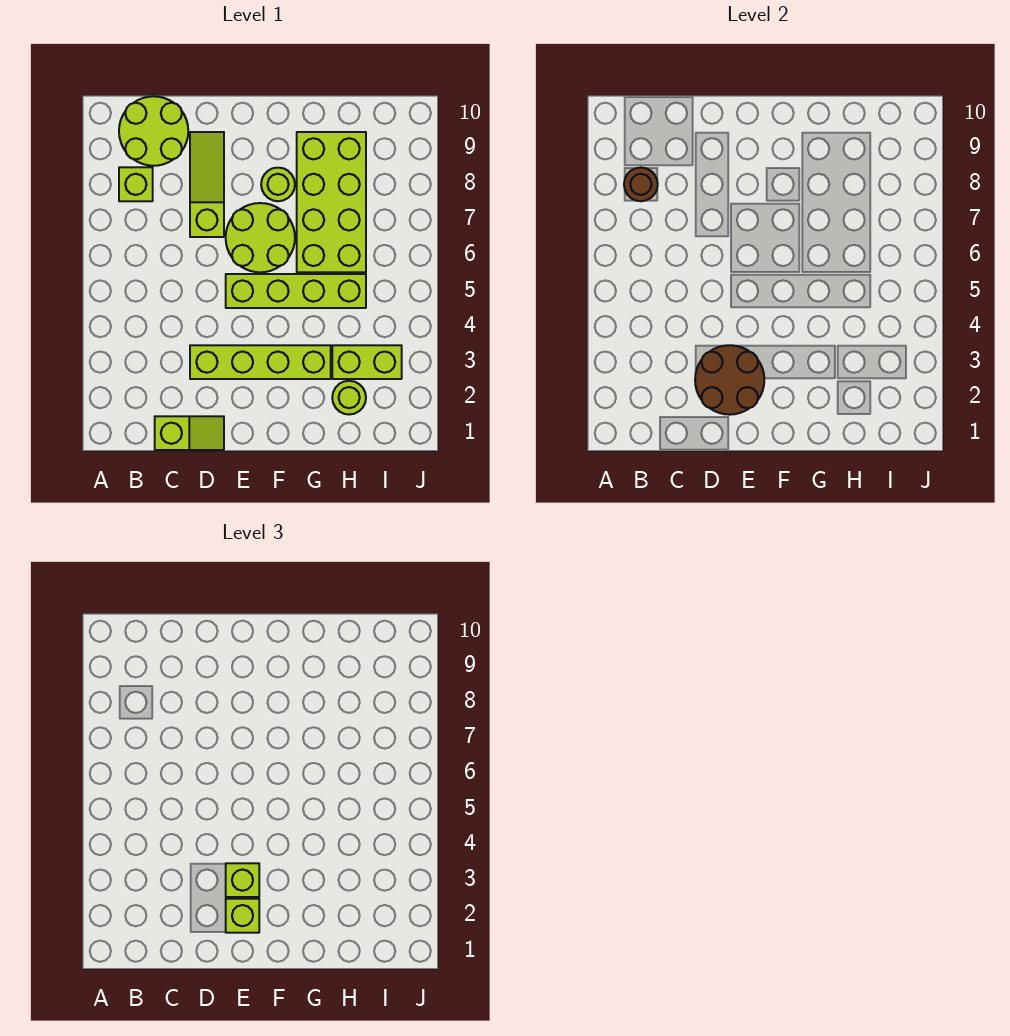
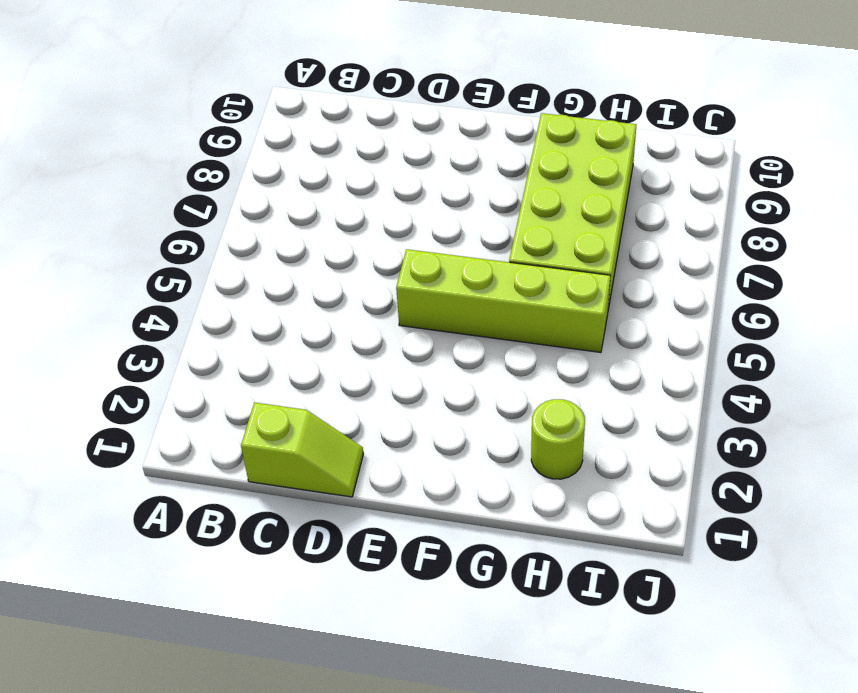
none -> lime brick B8 level 1
none -> lime round brick B9:C10 level 1
none -> lime brick D3:G3 level 1

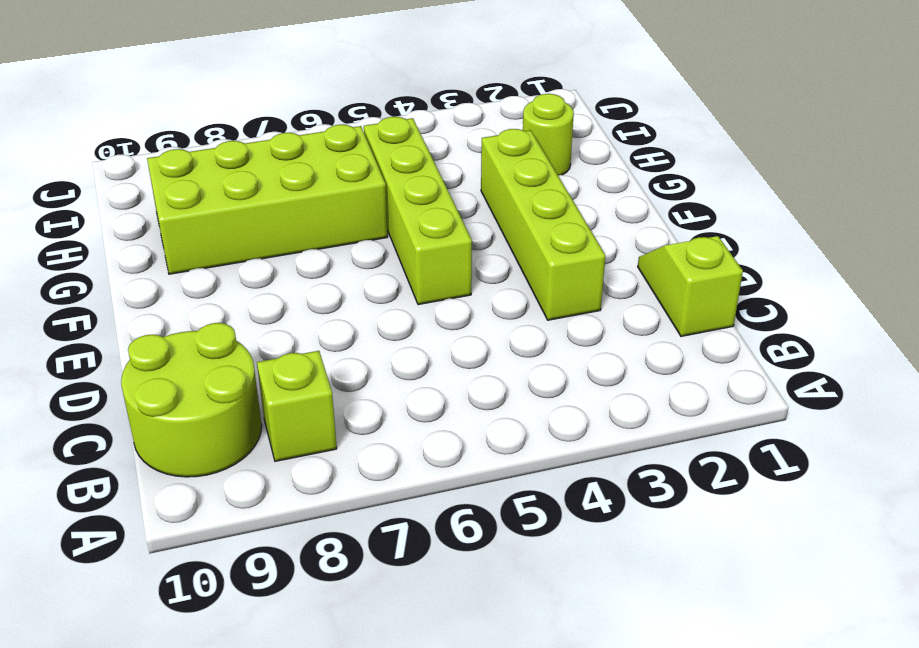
none -> lime slope D7:D9 level 1 top 7
none -> lime round brick E6:F7 level 1
none -> lime round brick F8 level 1

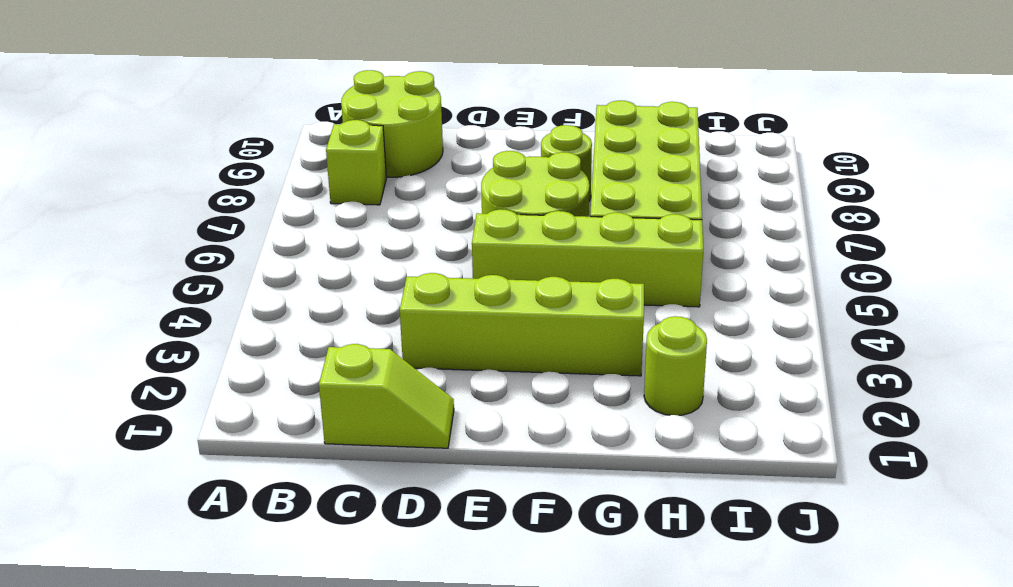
none -> lime slope D7:D9 level 1 top 7
none -> lime brick H3:I3 level 1
none -> brown round brick B8 level 2

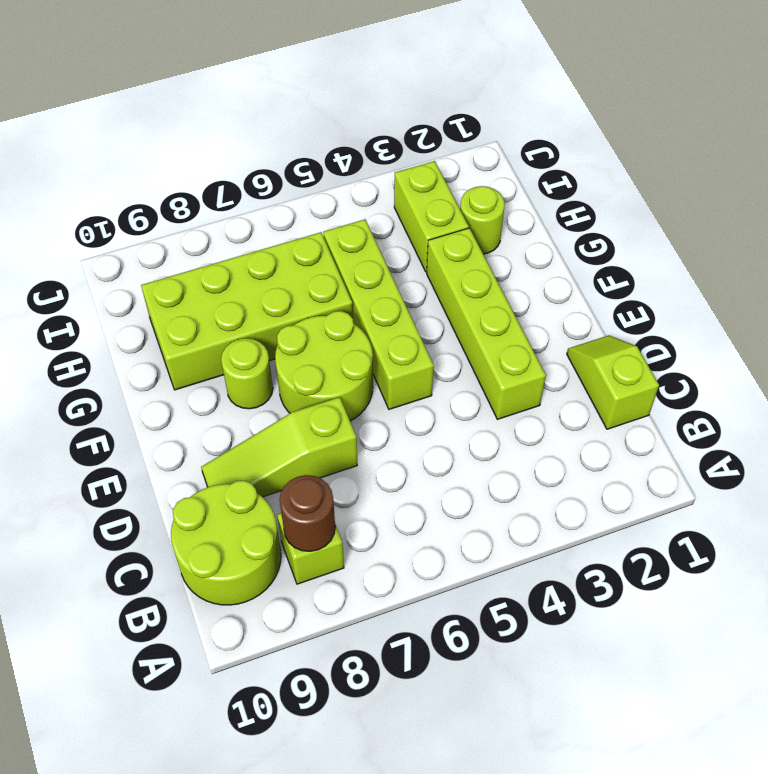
none -> brown round brick D2:E3 level 2
none -> lime brick E2 level 3
none -> lime brick E3 level 3

